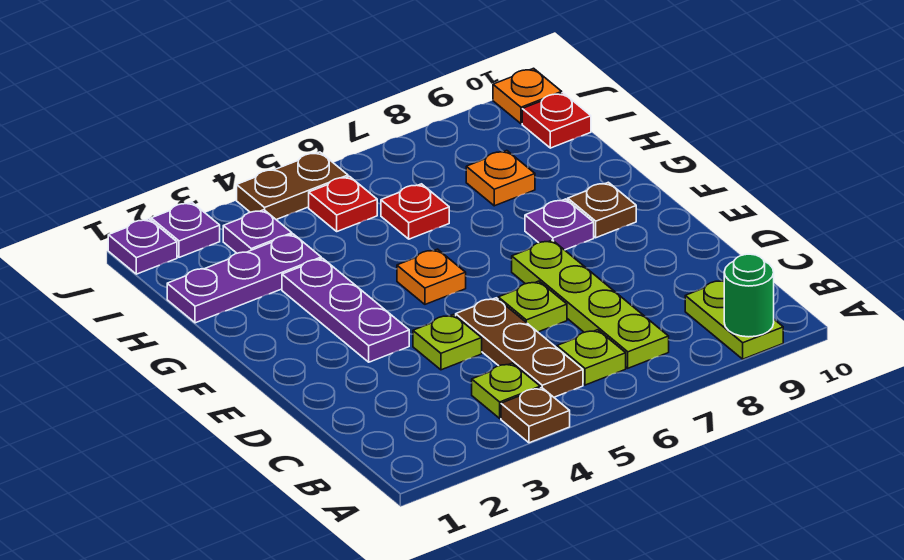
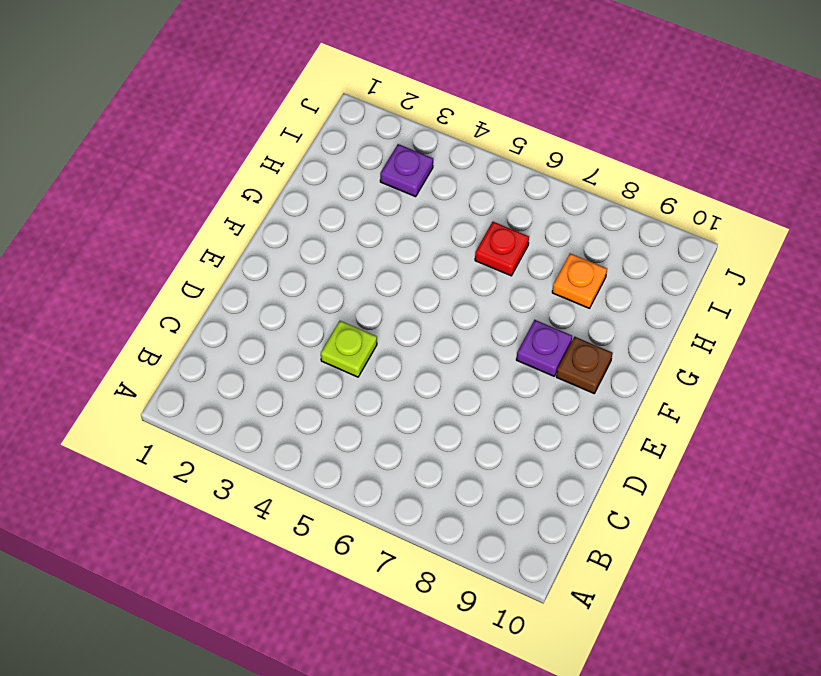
none -> brown plate A4 level 1
none -> lime plate A9:B9 level 1
none -> lime plate B4 level 1

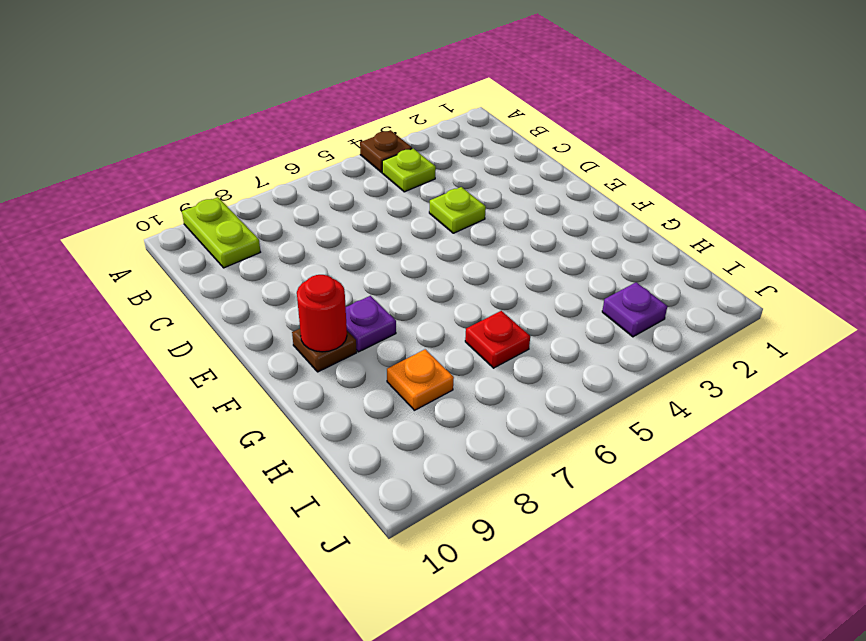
red round brick F9 level 2 -> none
none -> brown plate B5:D5 level 1
none -> lime plate B6 level 1
none -> lime plate B7:E7 level 1

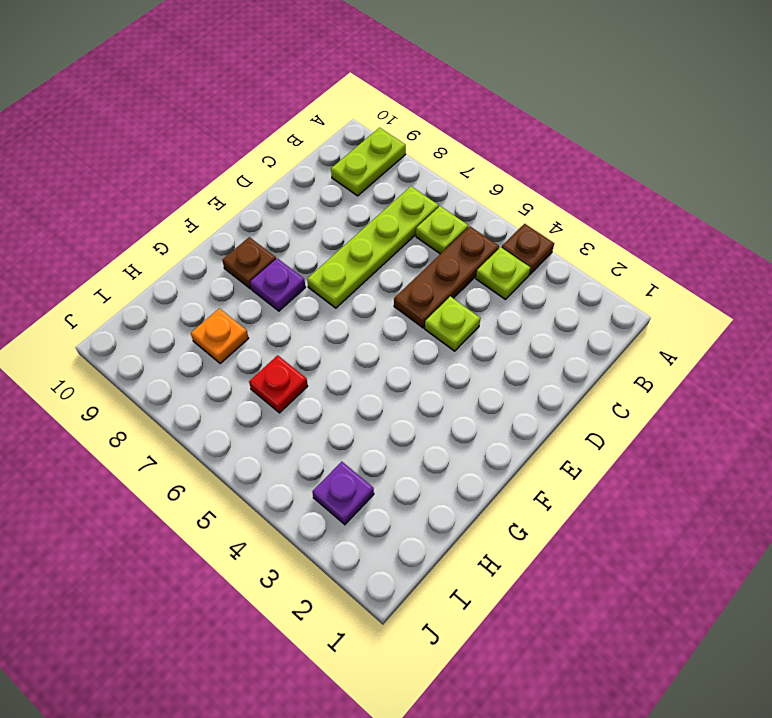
none -> lime plate D6 level 1
none -> purple plate E3:G3 level 1
none -> orange plate F5 level 1

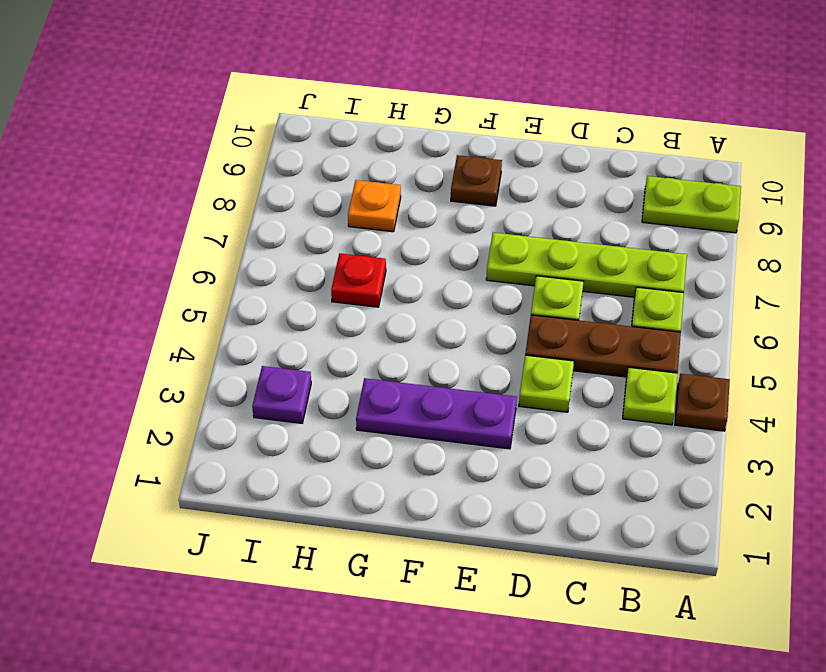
none -> orange plate F5 level 1
none -> purple plate F8 level 1
none -> purple plate H1:H3 level 1

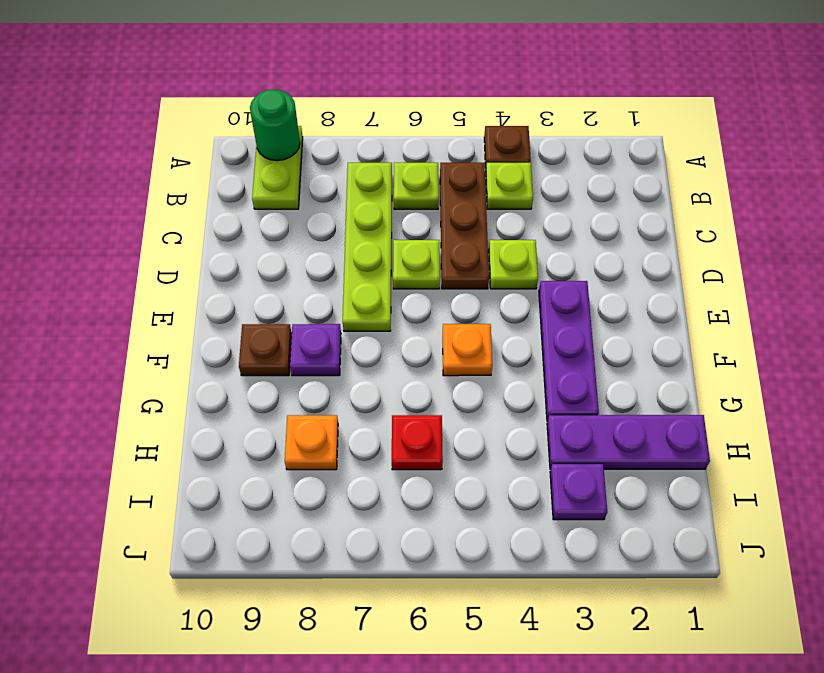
none -> red plate I5 level 1
none -> red plate I10 level 1
none -> purple plate J1 level 1

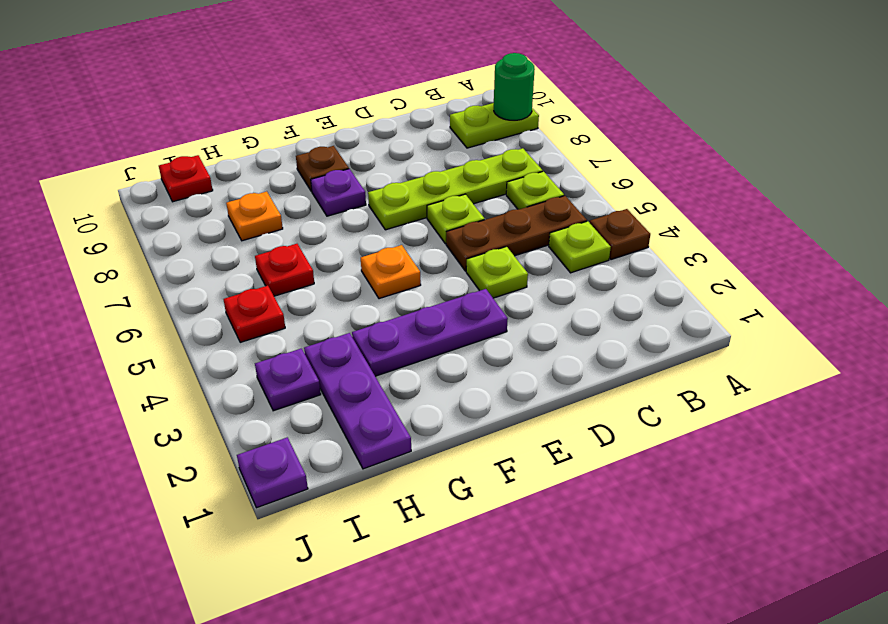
none -> purple plate J2 level 1
none -> brown plate J4:J5 level 1
none -> orange plate J10 level 1

